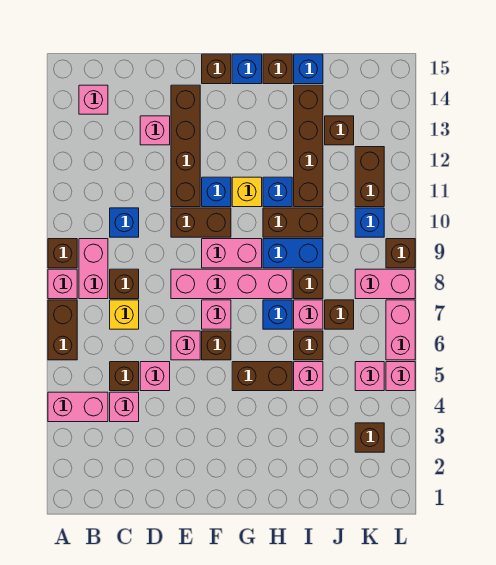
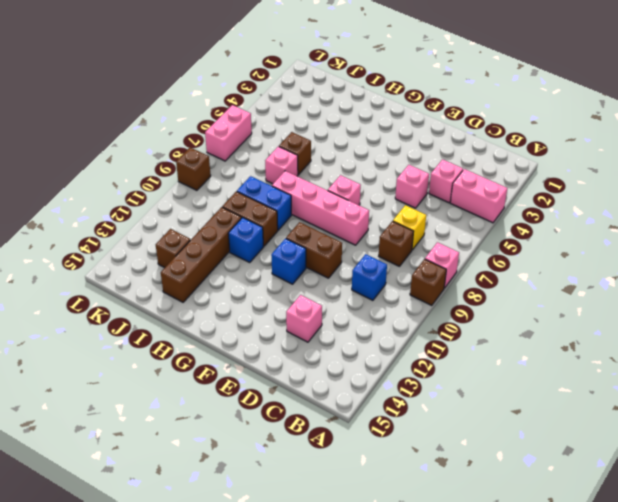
none -> brown brick A6:A7 level 1
none -> pink brick B8:B9 level 1
none -> pink brick B14 level 1
none -> brown brick C5 level 1

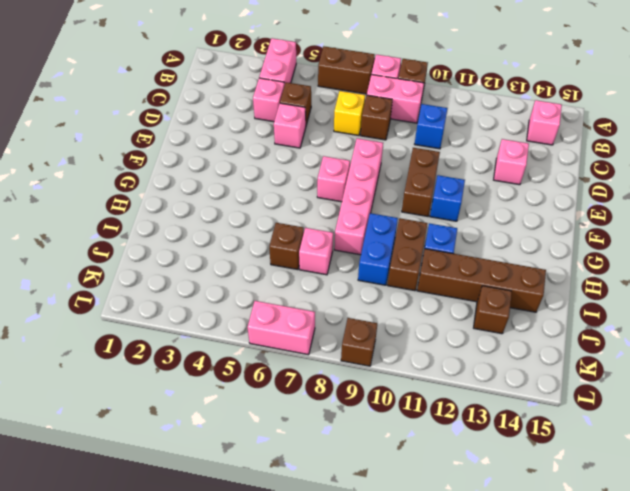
none -> pink brick E6 level 1
none -> brown brick E11:E14 level 1
none -> brown brick F6 level 1
none -> pink brick F9:G9 level 1

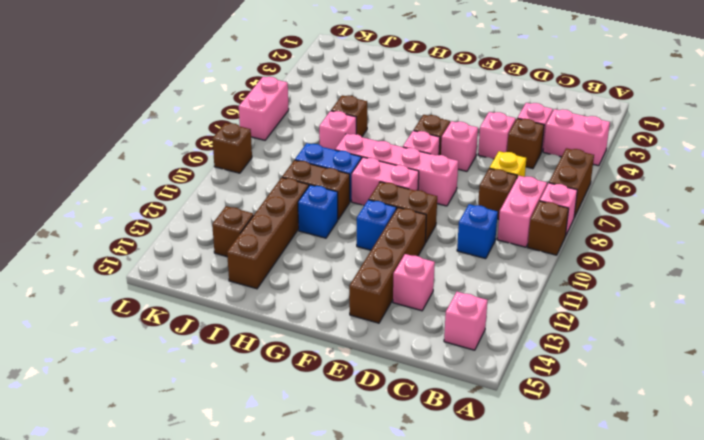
none -> brown brick F15 level 1
none -> brown brick G5:H5 level 1
none -> yellow brick G11 level 1
none -> blue brick G15 level 1

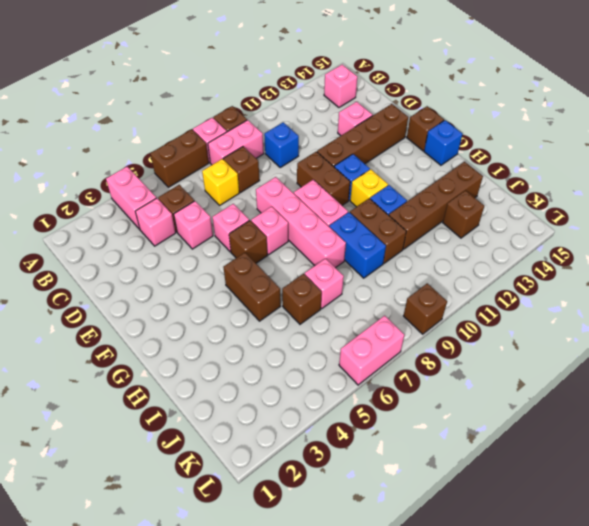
none -> blue brick H7 level 1
none -> brown brick H15 level 1
none -> pink brick I5 level 1
none -> brown brick I8 level 1

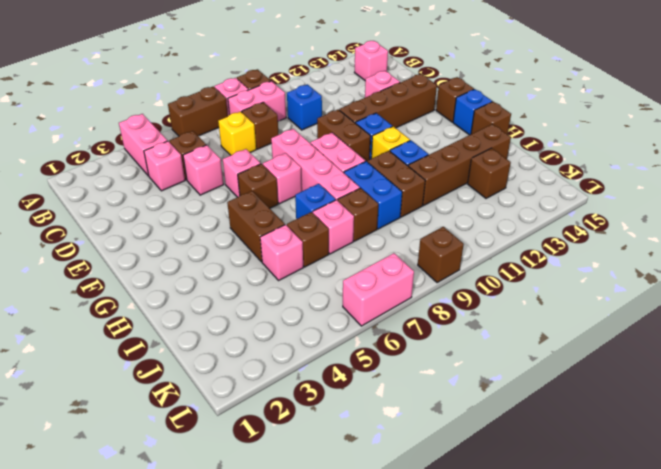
none -> blue brick I15 level 1
none -> brown brick J7 level 1
none -> brown brick K3 level 1
none -> pink brick K5 level 1

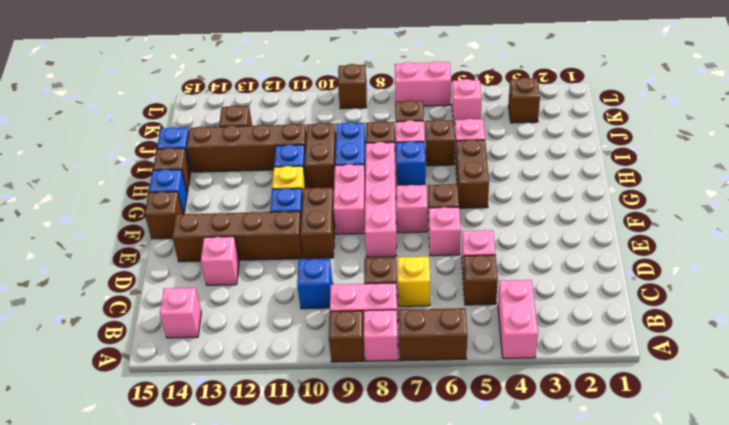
none -> pink brick C4 level 1
none -> pink brick K8:L8 level 1
none -> blue brick K10 level 1
none -> brown brick K11:K12 level 1

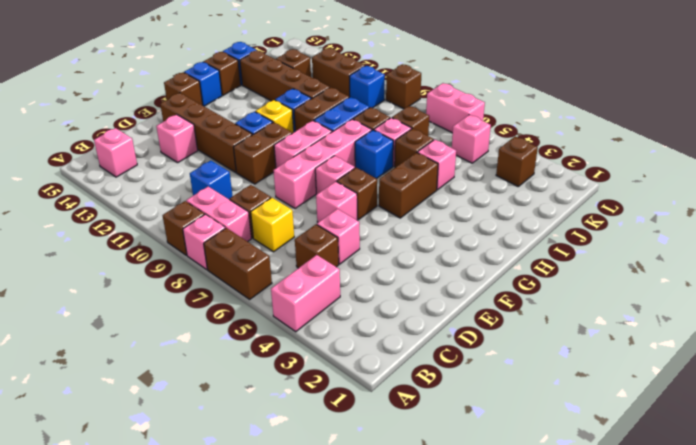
none -> pink brick C4 level 1
none -> pink brick K8:L8 level 1
none -> pink brick L5 level 1

